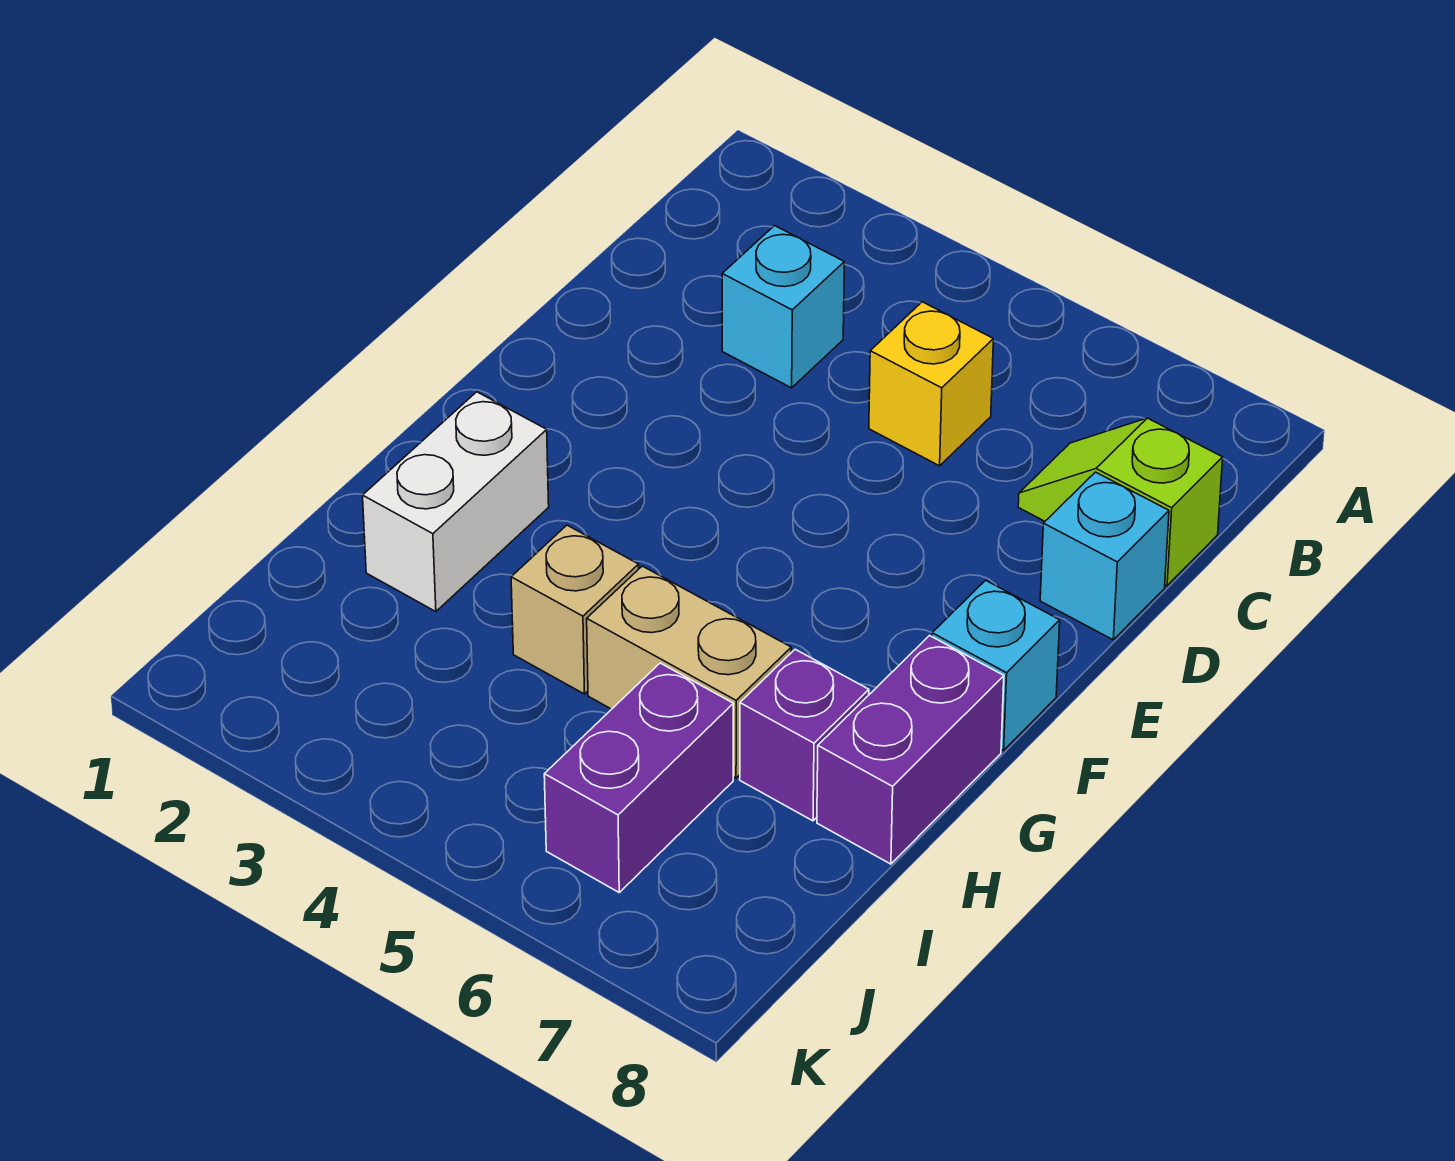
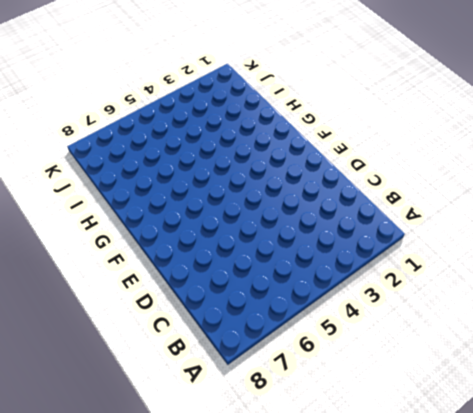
none -> cyan brick C3 level 1
none -> yellow brick C5 level 1

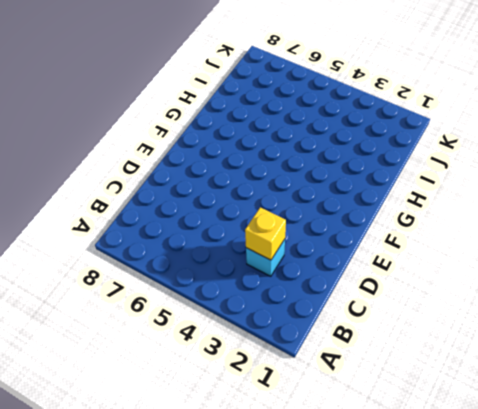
yellow brick C3 level 2 -> yellow brick C5 level 1
none -> lime slope C7:C8 level 1 top 8
none -> cyan brick D8 level 1

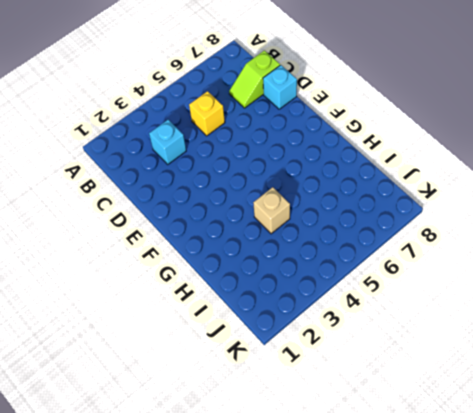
none -> cyan brick F8 level 1
none -> white brick G2:H2 level 1

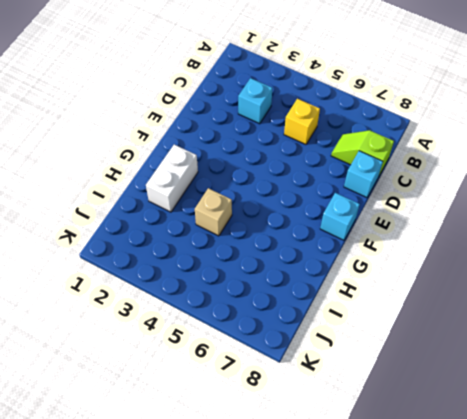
none -> purple brick G8:H8 level 1
none -> tan brick H5:H6 level 1

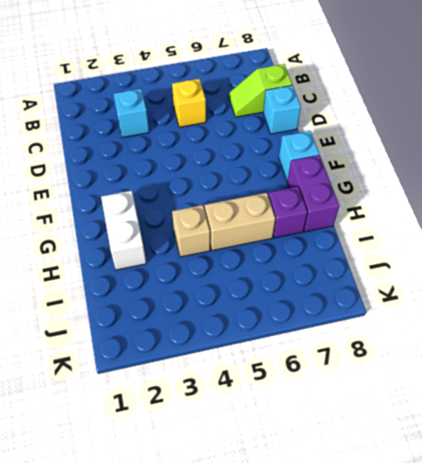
none -> purple brick I6:J6 level 1

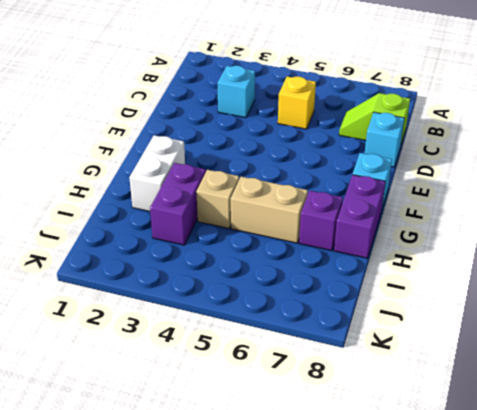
purple brick H3:I3 level 1 -> purple brick I6:J6 level 1

